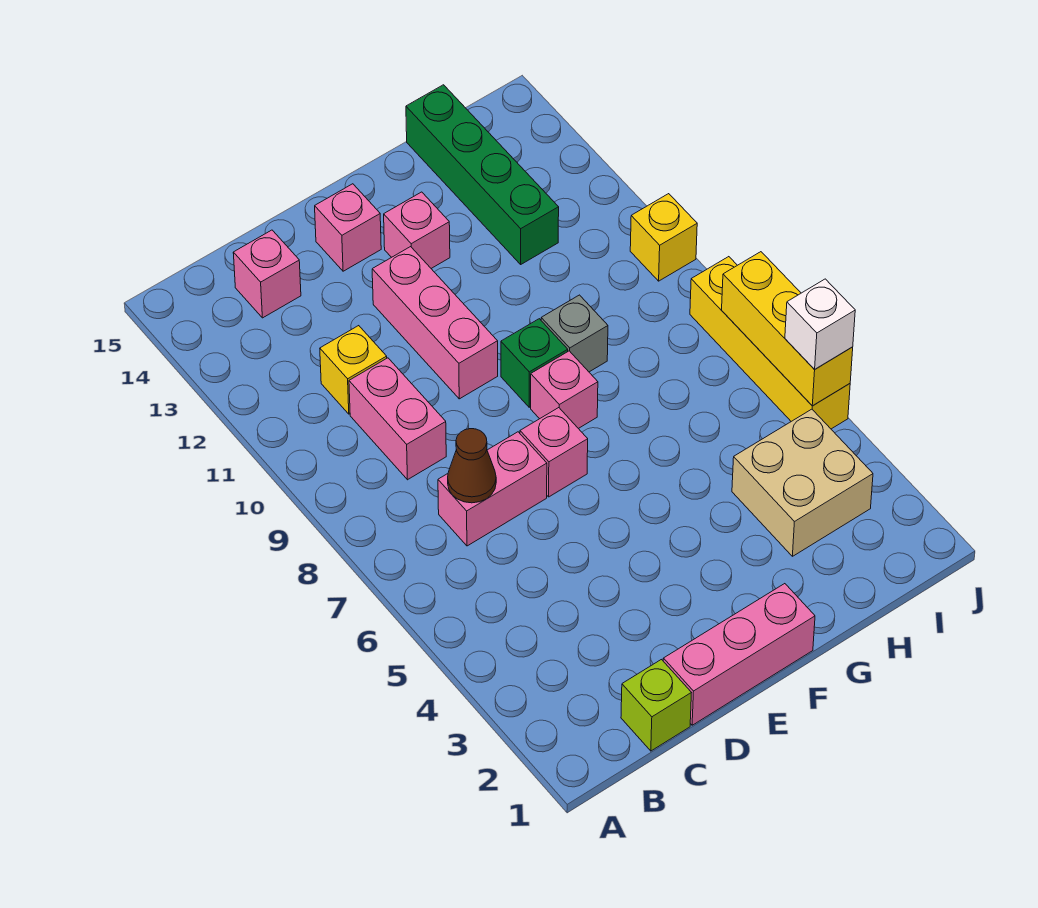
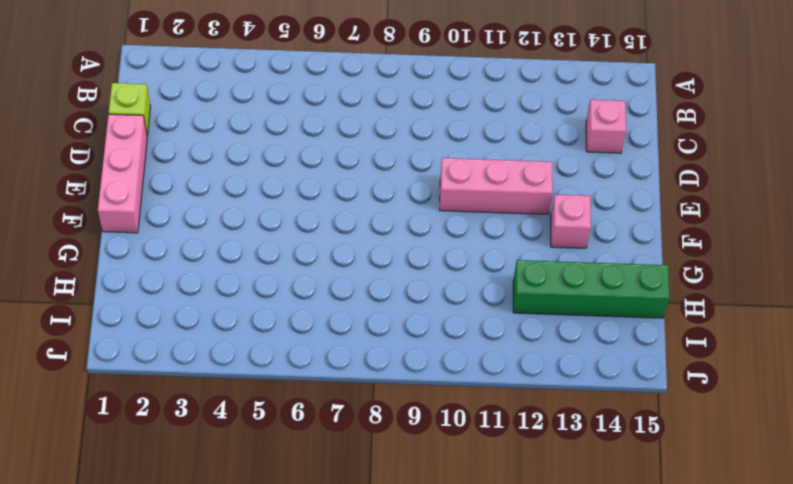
none -> pink brick C7:D7 level 1
none -> pink brick C9:C10 level 1
none -> yellow brick C11 level 1

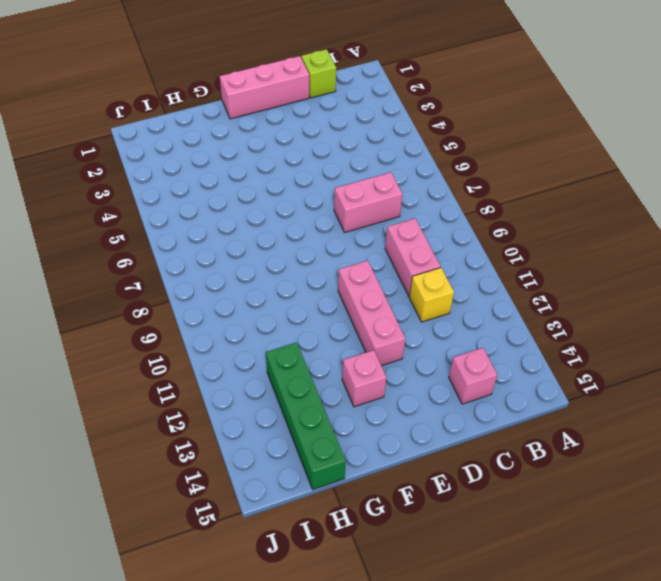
none -> pink brick E7 level 1
none -> pink brick E14 level 1
none -> pink brick F8 level 1

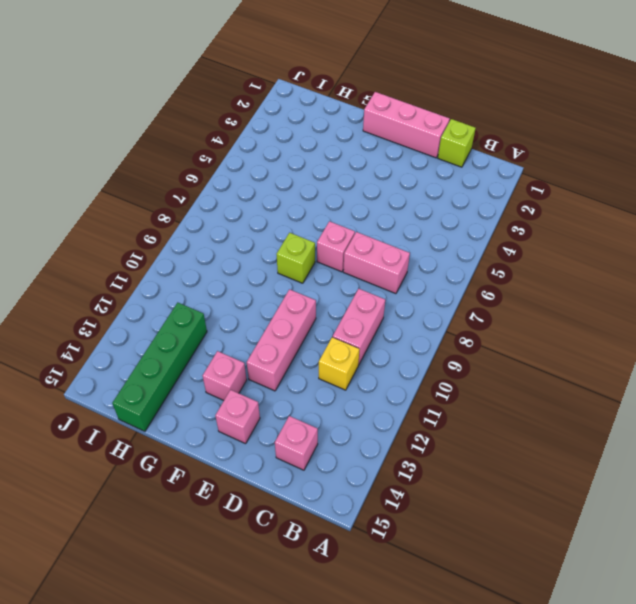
lime brick F8 level 1 -> pink brick F8 level 1
none -> green brick F9 level 1
none -> grey brick G9 level 1
none -> tan brick H3:I4 level 1

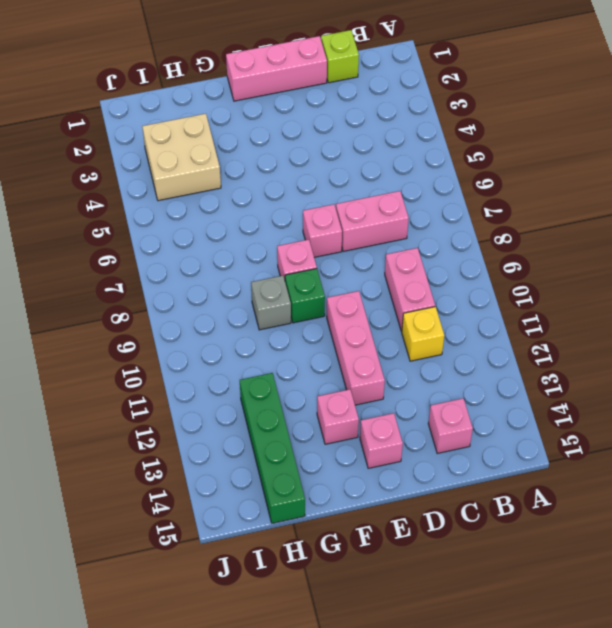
none -> yellow brick J5:J8 level 1
none -> yellow brick J10 level 1
none -> brown cone C7 level 2

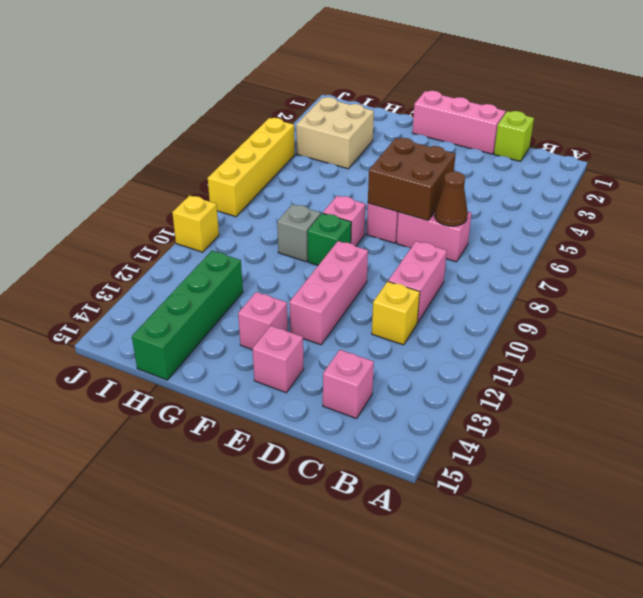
brown brick D6:E7 level 2 -> none
none -> yellow brick J5:J7 level 2
none -> white brick J5 level 3

